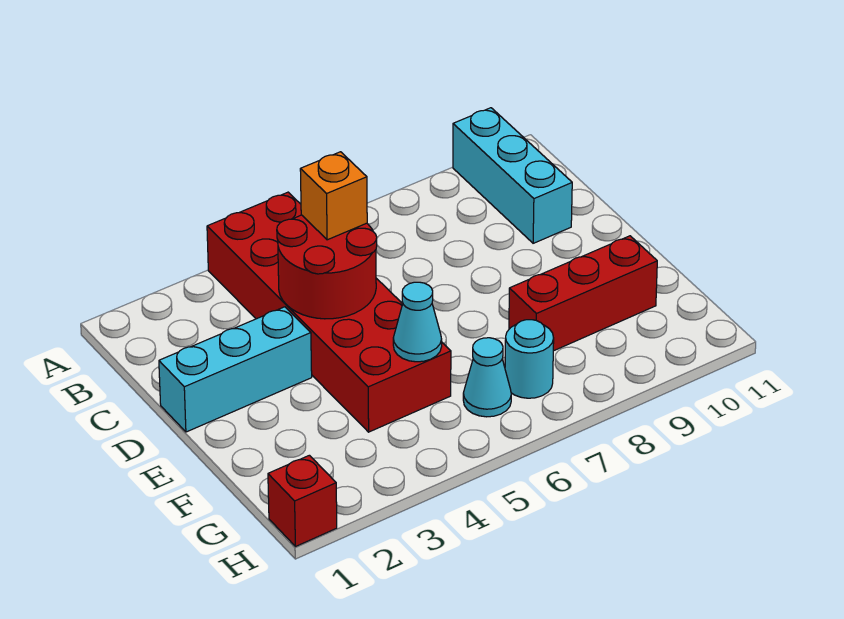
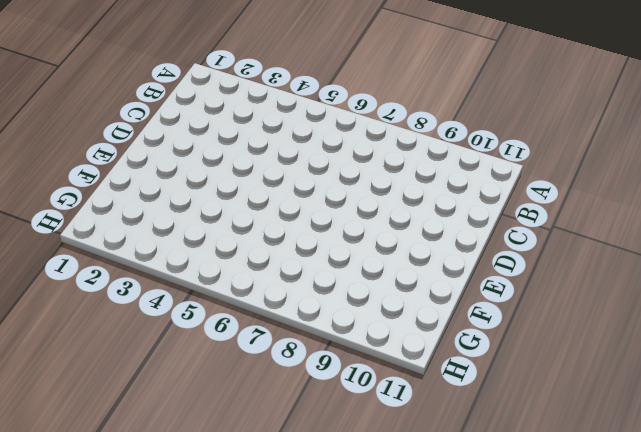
none -> red brick A4:F5 level 1
none -> cyan brick A10:C10 level 1

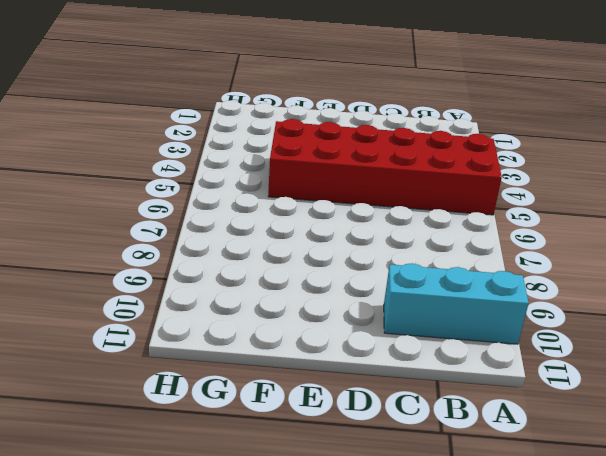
none -> cyan brick D1:D3 level 1
none -> red brick F8:F10 level 1

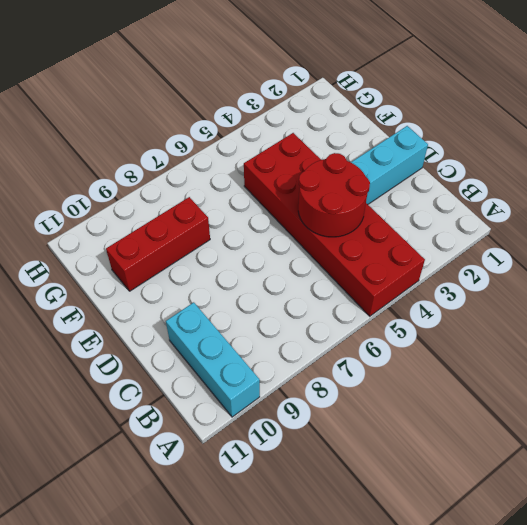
none -> cyan cone G6 level 1
none -> cyan round brick G7 level 1

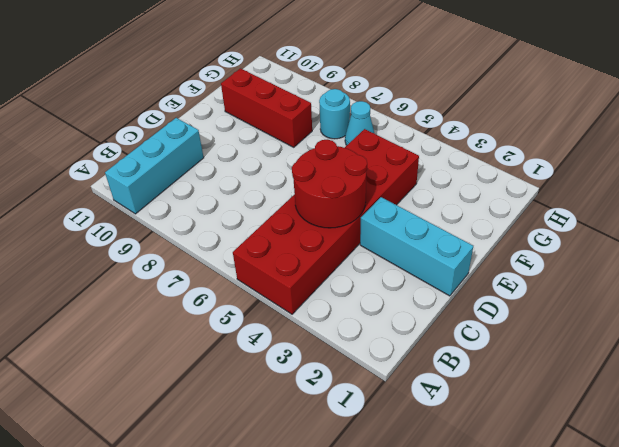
none -> red brick H1 level 1
none -> cyan cone F5 level 2

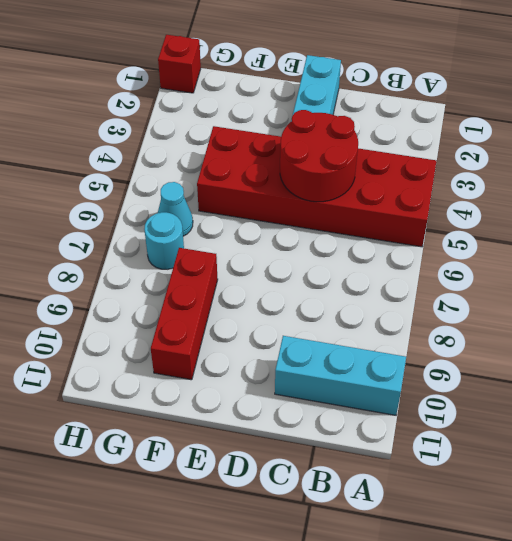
none -> cyan cone F5 level 2
none -> orange brick C5 level 3

